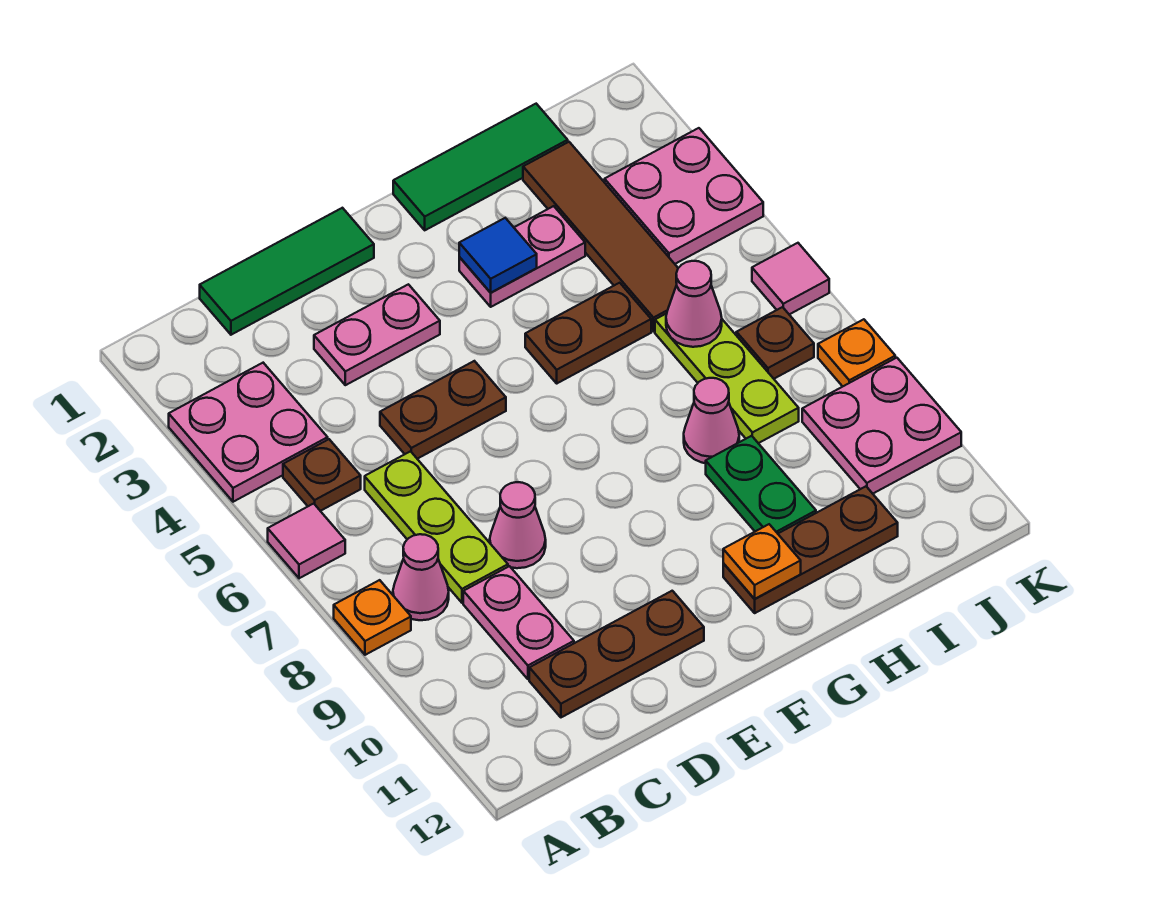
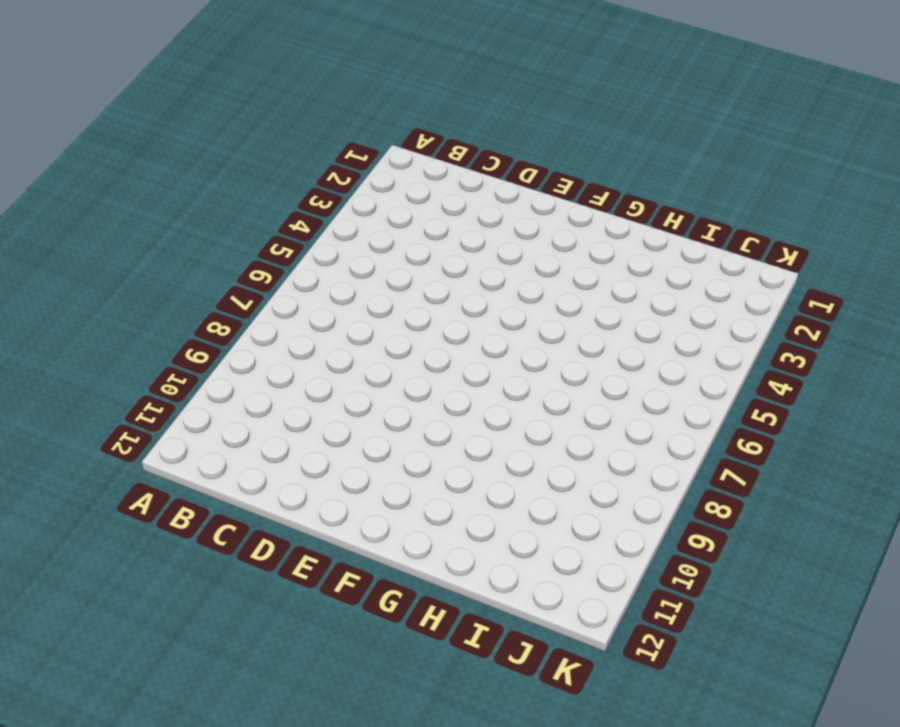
none -> pink plate A3:B4 level 1
none -> pink tile A6 level 1
none -> orange plate A8 level 1

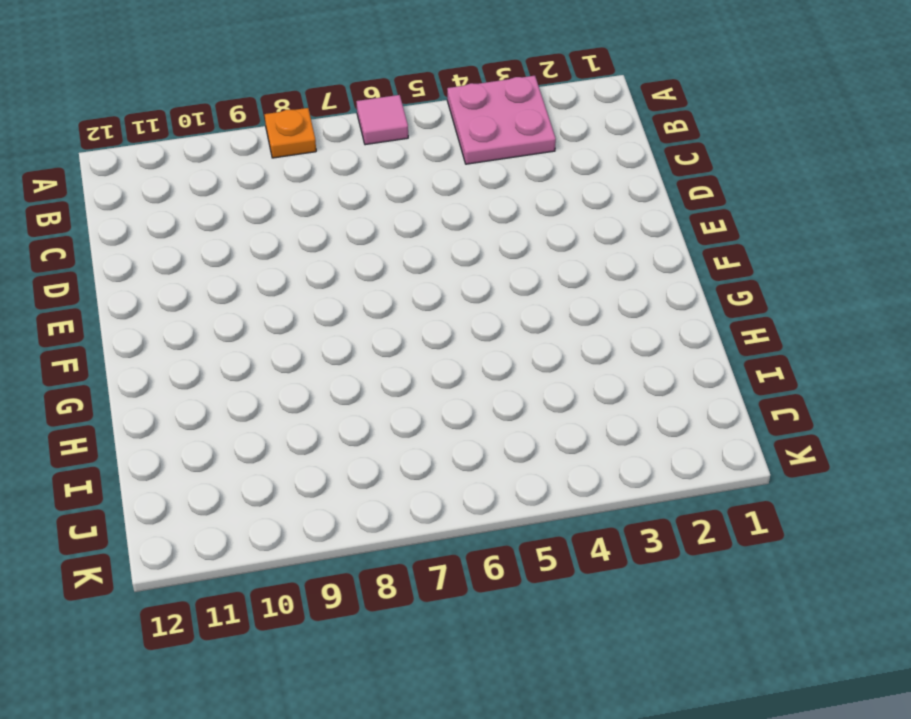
none -> brown plate B5 level 1
none -> pink cone B8 level 1
none -> green tile C1:E1 level 1

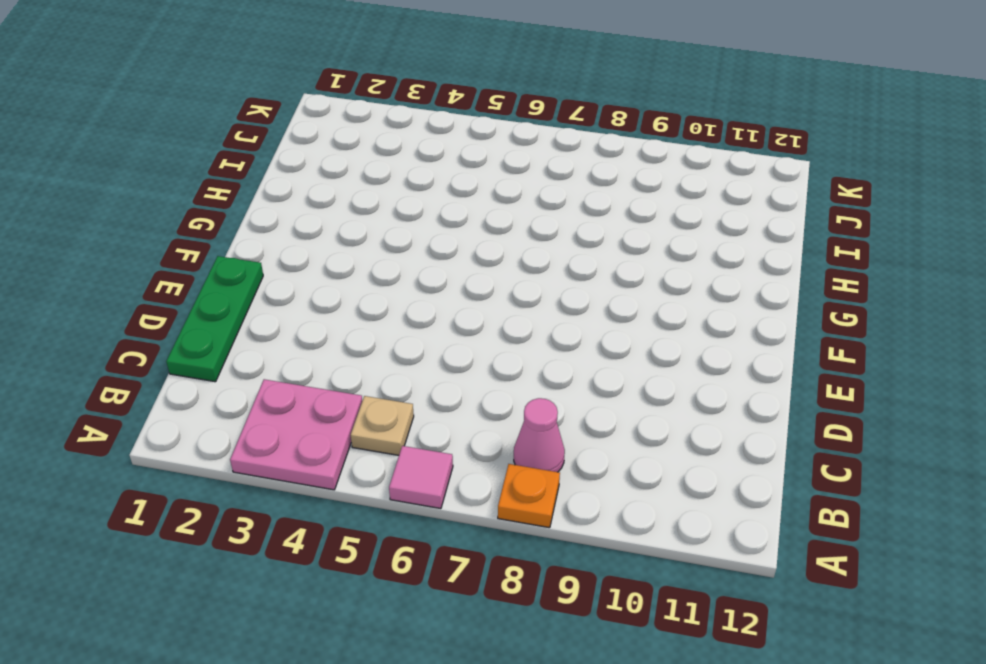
tan plate B5 level 1 -> brown plate B5 level 1
green plate C1:E1 level 1 -> green tile C1:E1 level 1
none -> lime plate C6:C8 level 1
none -> pink plate C9:C10 level 1
none -> brown plate C11:E11 level 1

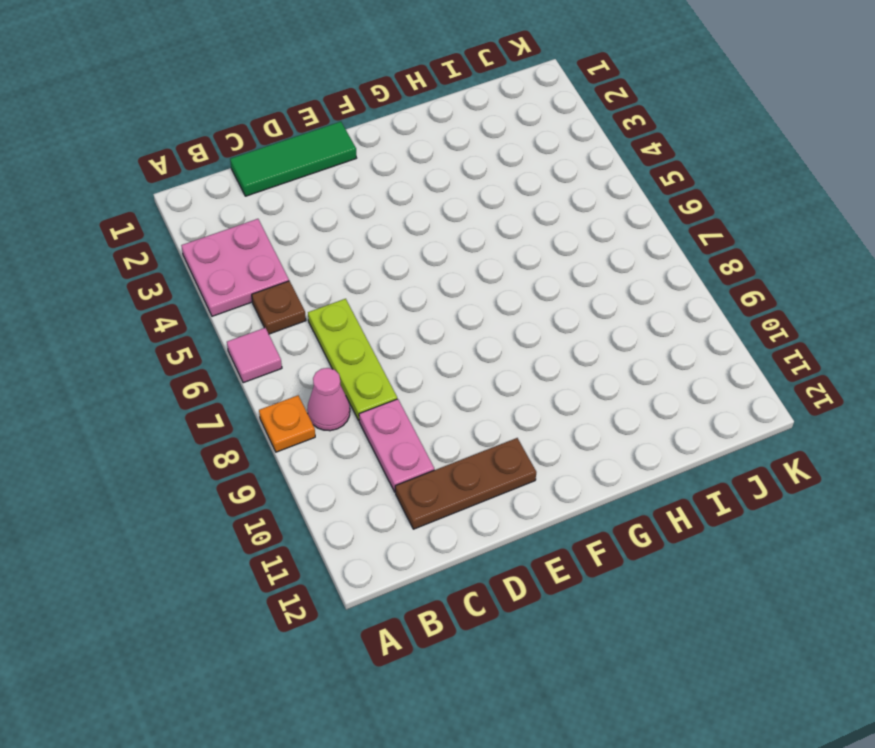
none -> pink plate D3:E3 level 1
none -> brown plate D5:E5 level 1
none -> pink cone D8 level 1

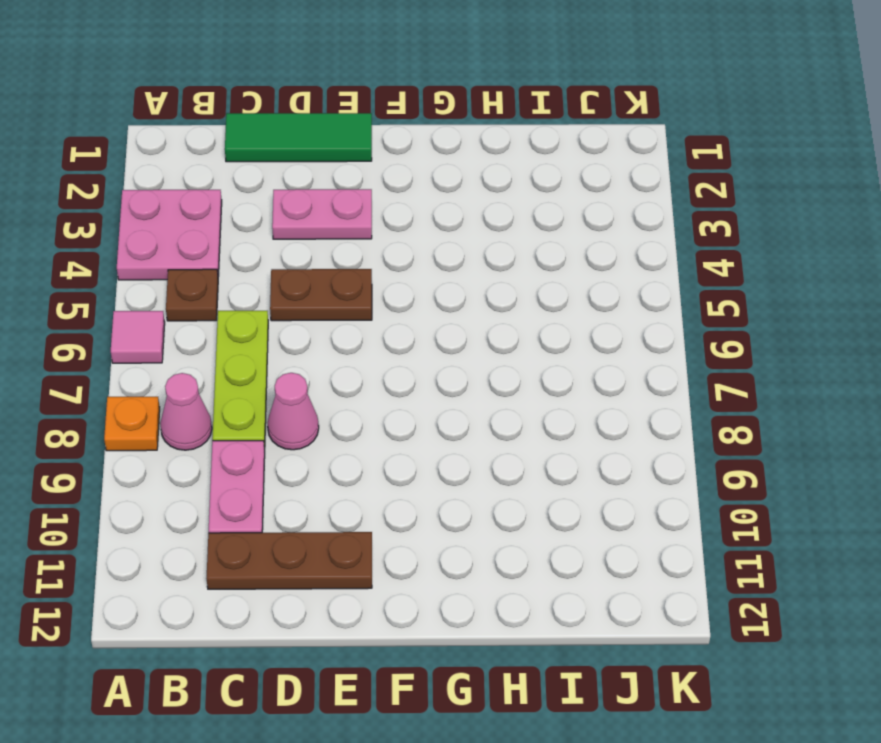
none -> green tile G1:I1 level 1
none -> pink plate G3:H3 level 1
none -> brown plate G5:H5 level 1

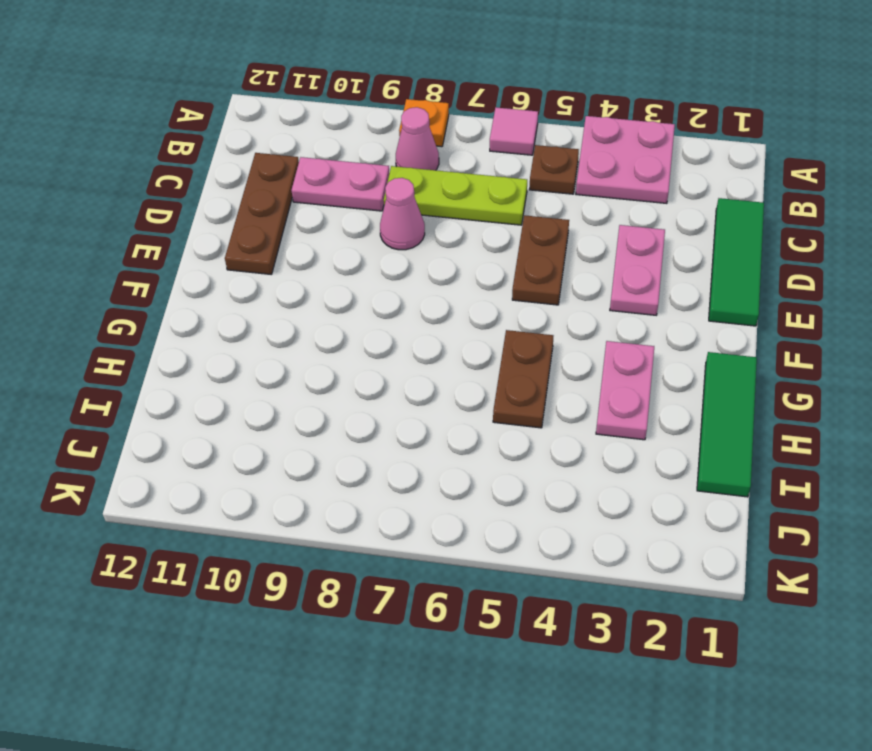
none -> brown plate G11:I11 level 1
none -> pink cone H8 level 1
none -> green plate H9:H10 level 1

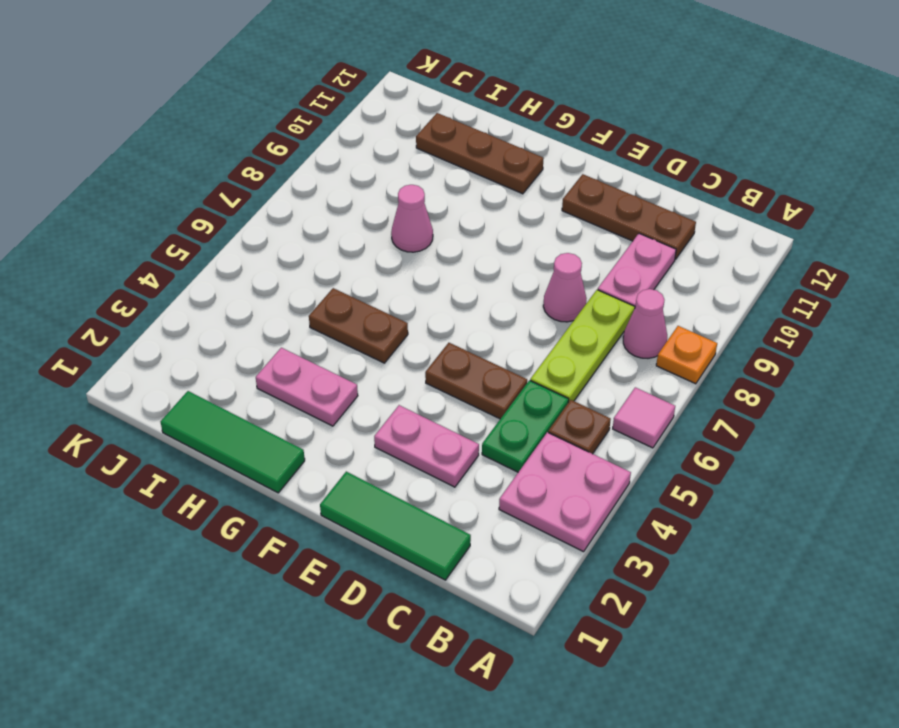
green plate C4:C5 level 1 -> green plate H9:H10 level 1
none -> brown tile I2:I5 level 1
none -> lime plate I6:I8 level 1
none -> pink plate J3:K4 level 1

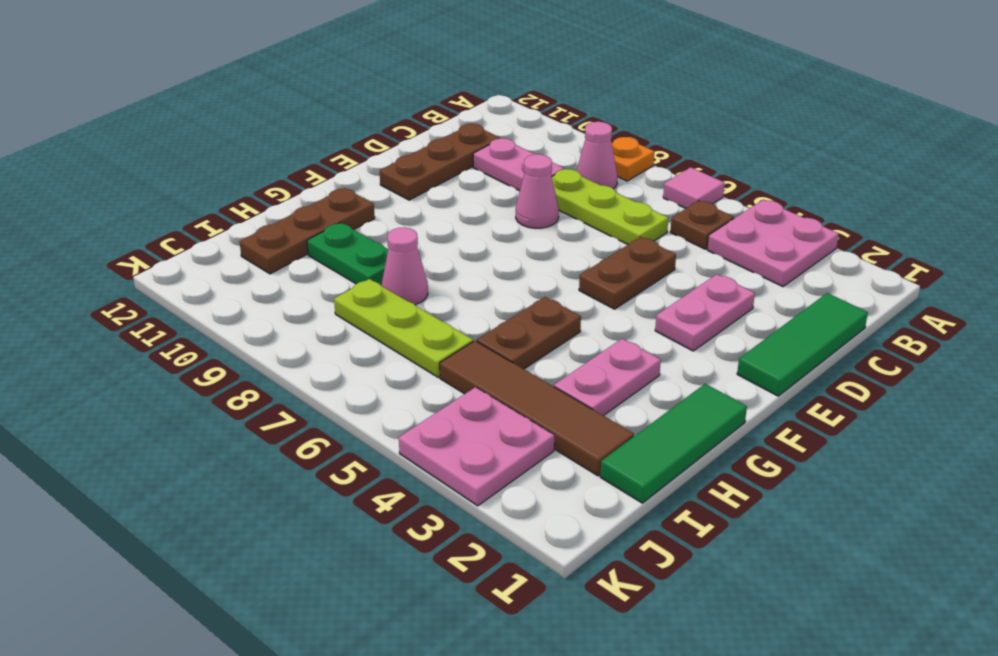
none -> brown plate J7 level 1
none -> pink plate J9:K10 level 1
none -> pink tile K6 level 1

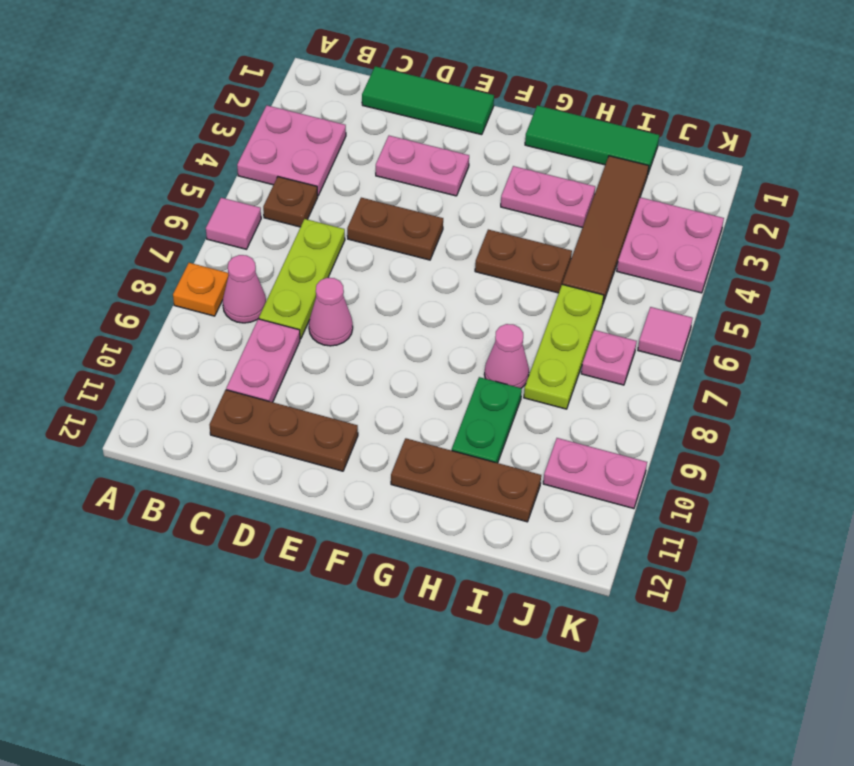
pink plate J7 level 1 -> brown plate J7 level 1
pink plate J10:K10 level 1 -> pink plate J9:K10 level 1
none -> orange plate K8 level 1
none -> blue tile G3 level 2
none -> orange plate G11 level 2

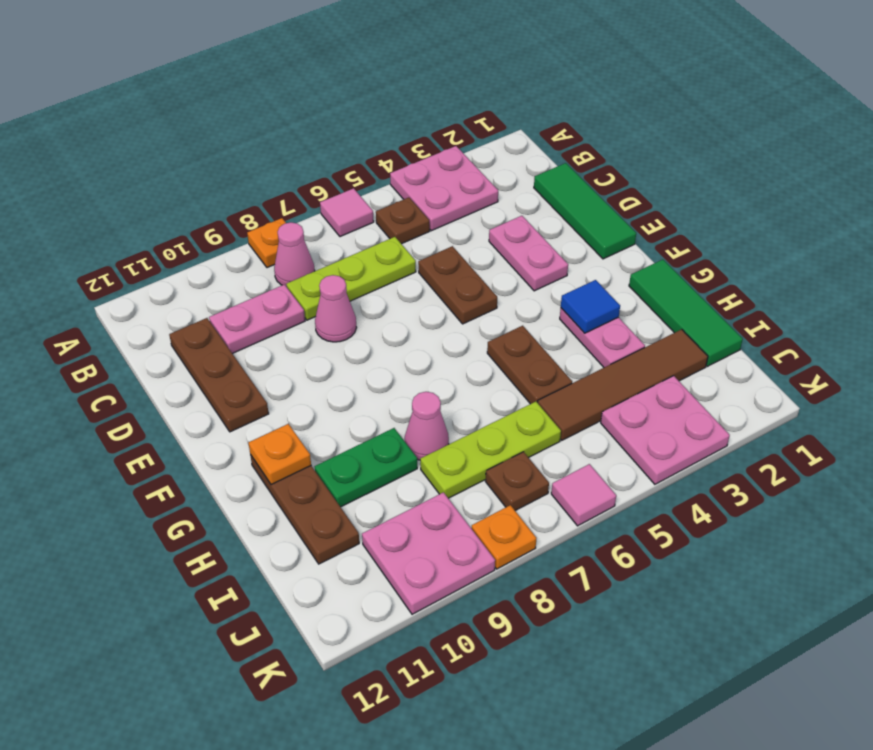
none -> pink cone I6 level 2

